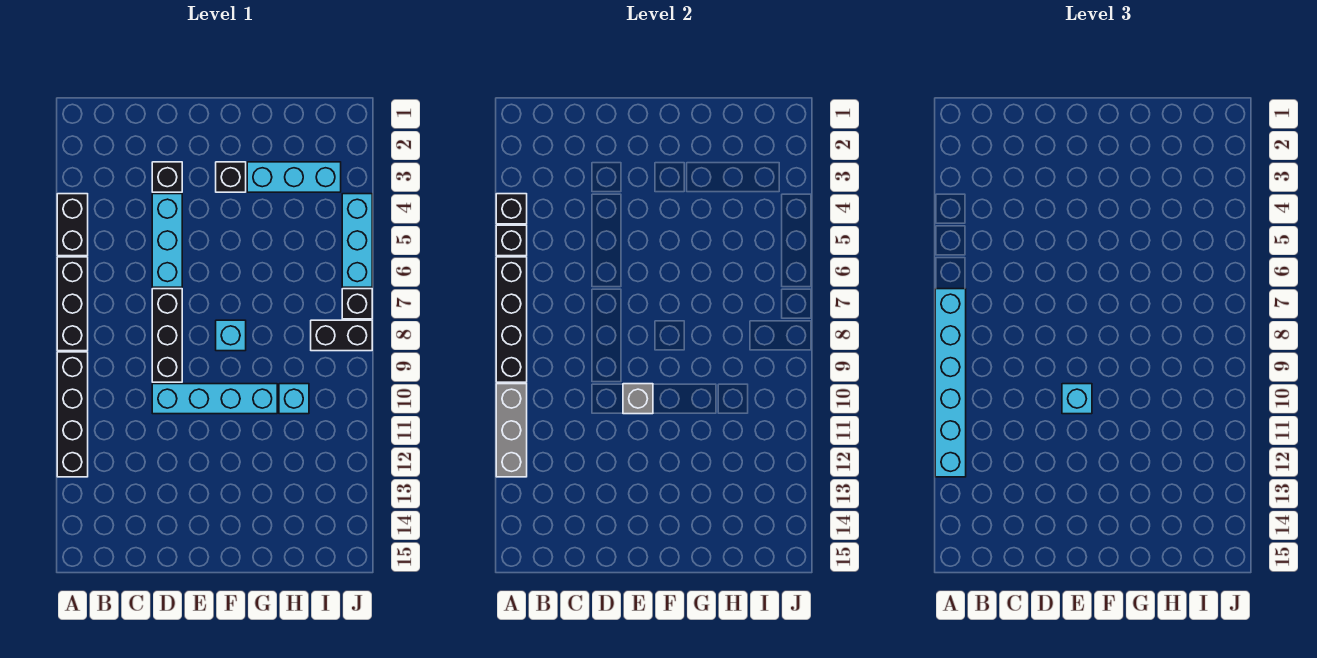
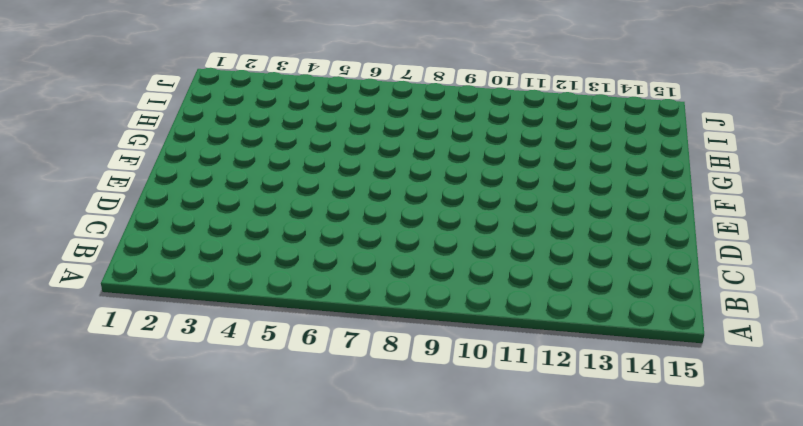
none -> black brick A4:A5 level 1
none -> black brick A6:A8 level 1
none -> black brick A9:A12 level 1

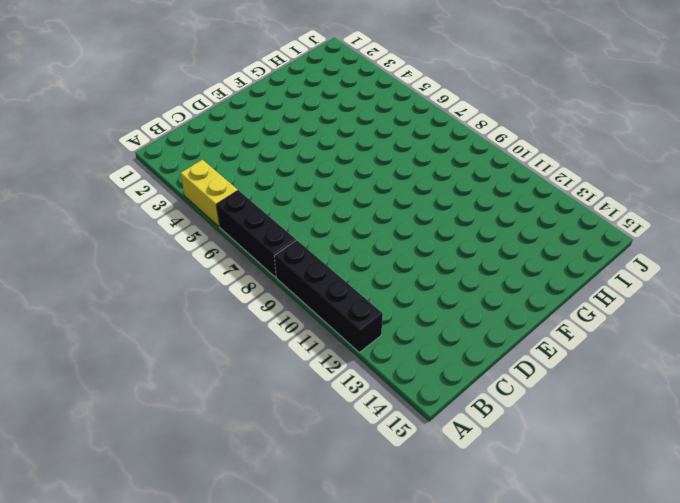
yellow brick A4:A5 level 1 -> black brick A4:A5 level 1
none -> black brick D3 level 1
none -> cyan brick D4:D6 level 1
none -> black brick D7:D9 level 1

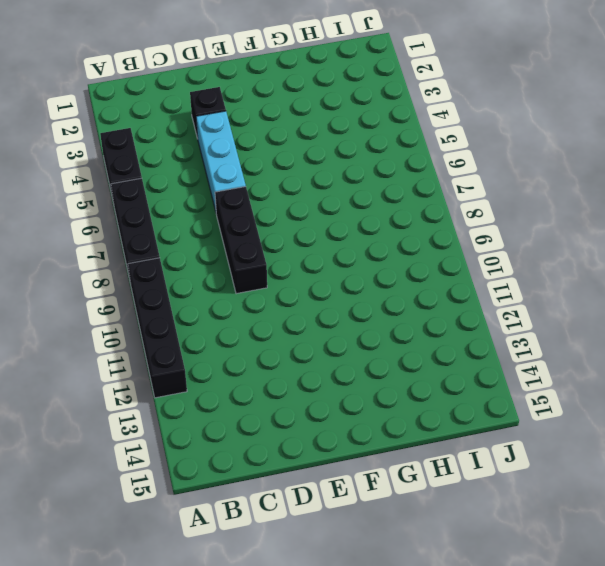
none -> cyan brick D10:G10 level 1
none -> black brick F3 level 1
none -> cyan brick F8 level 1

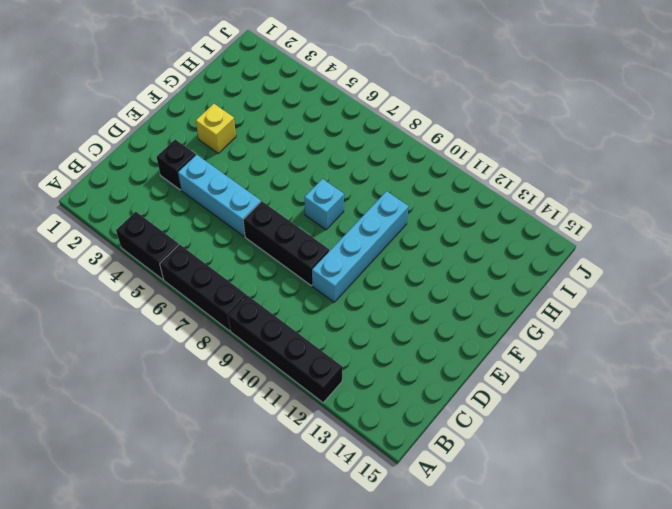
yellow brick F3 level 1 -> black brick F3 level 1
none -> cyan brick G3:I3 level 1
none -> cyan brick H10 level 1
none -> black brick I8:J8 level 1

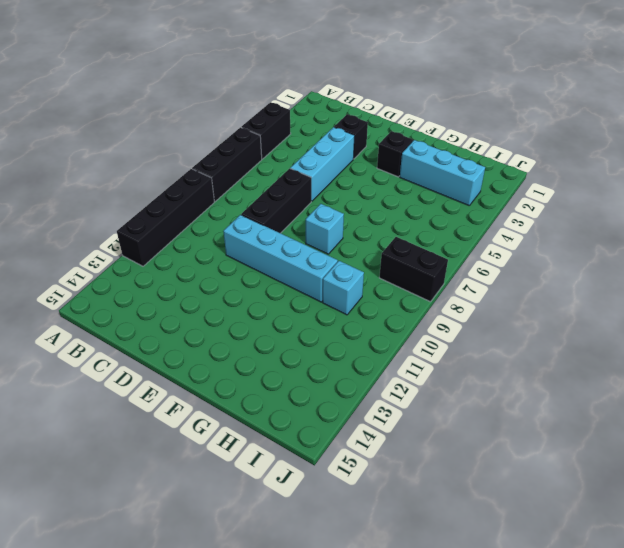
none -> cyan brick J4:J6 level 1
none -> black brick J7 level 1
none -> black brick A4 level 2

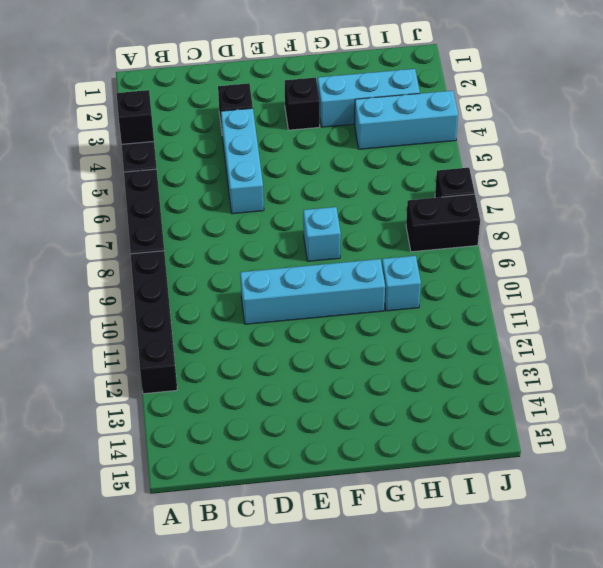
cyan brick H4:J4 level 1 -> cyan brick J4:J6 level 1
none -> black brick D7:D9 level 1
none -> black brick A5 level 2
none -> black brick A6:A9 level 2

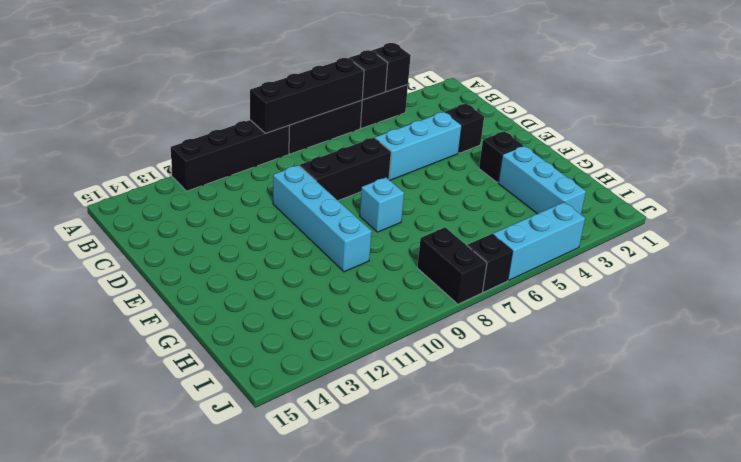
none -> cyan brick H10 level 1
none -> grey brick A10:A12 level 2
none -> grey brick E10 level 2

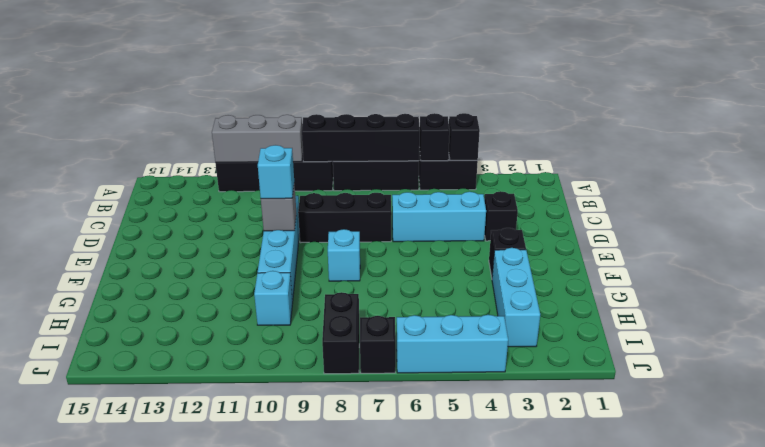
none -> cyan brick A7:A12 level 3

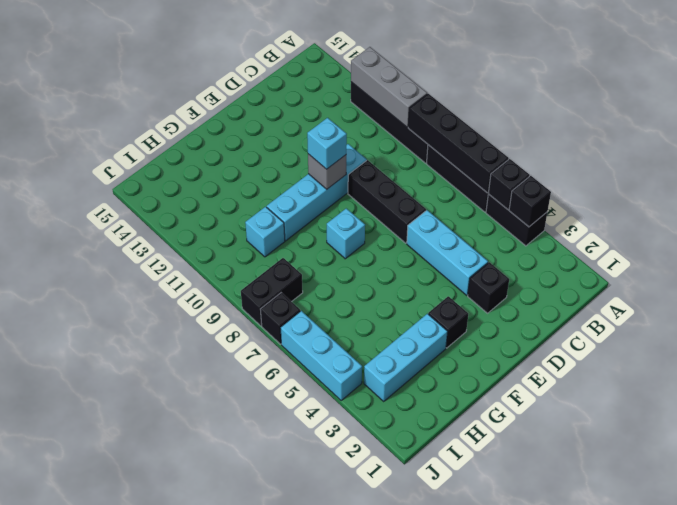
none -> cyan brick A7:A12 level 3

